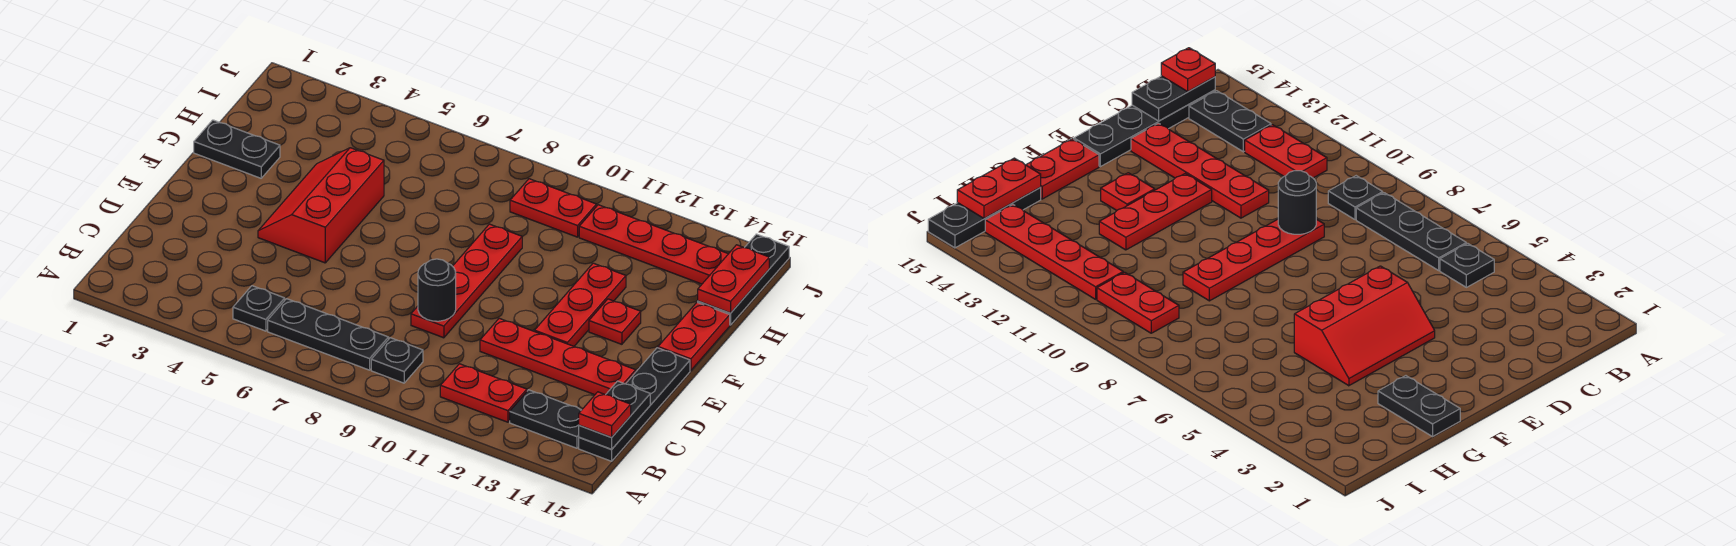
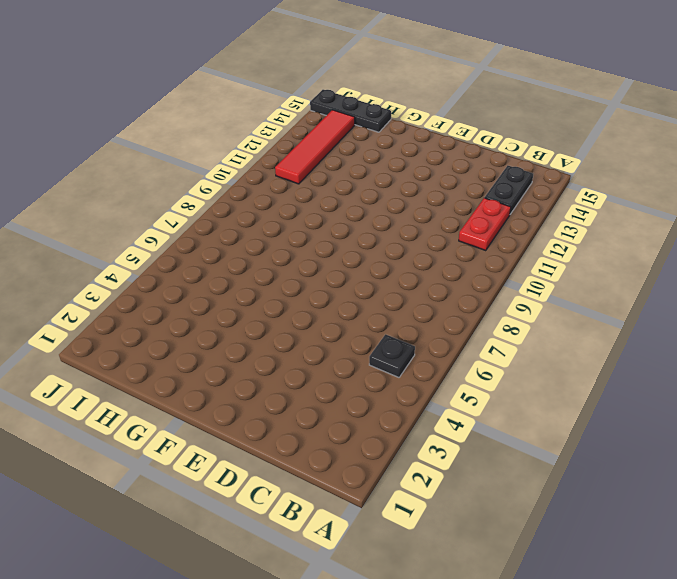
red tile I11:I14 level 1 -> red plate I11:I14 level 1
none -> black plate B6:B8 level 1
none -> black plate B9 level 1
none -> black plate B15:E15 level 1

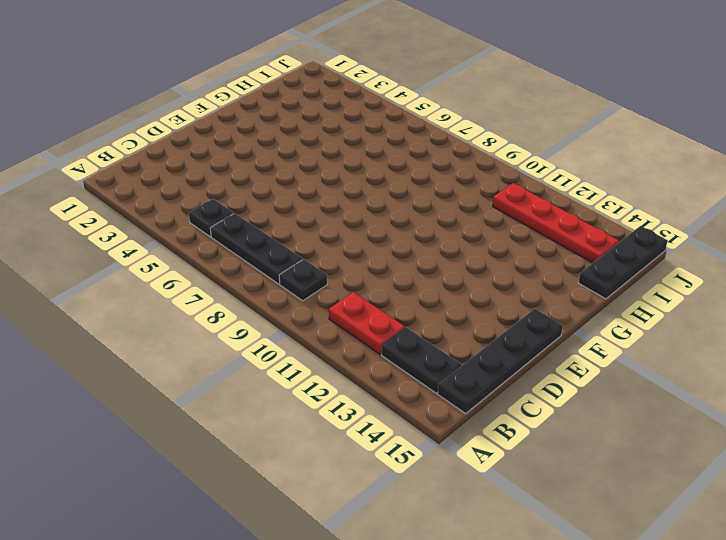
none -> red plate D9:G9 level 1
none -> red plate D11:D14 level 1
none -> red slope E4:G5 level 1 top 5

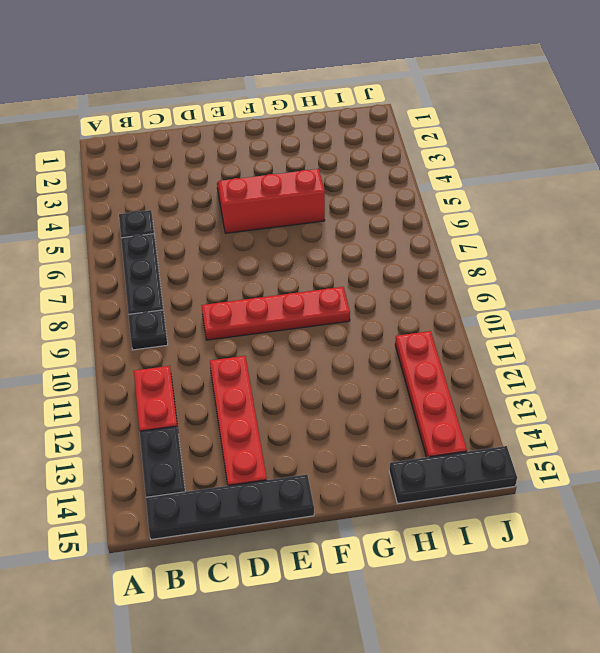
none -> red plate E12:G12 level 1
none -> red plate F13 level 1
none -> red plate F15:G15 level 1

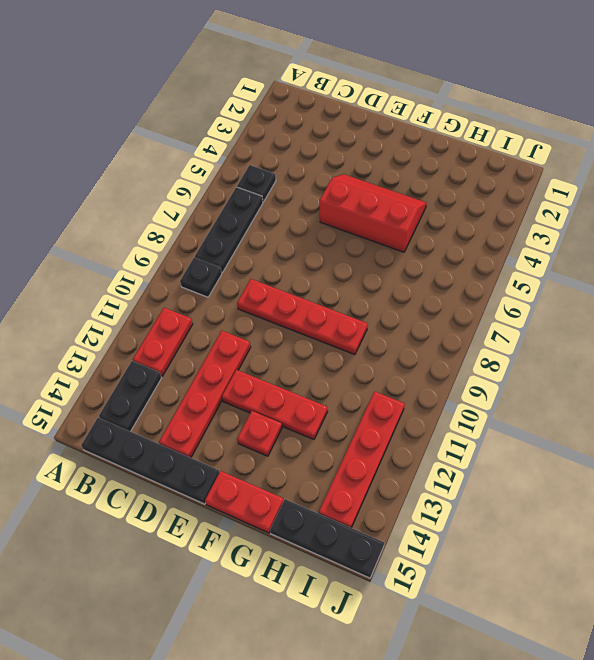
none -> black plate G1:G2 level 1
none -> red plate I9:I10 level 1
none -> black plate B15:C15 level 2

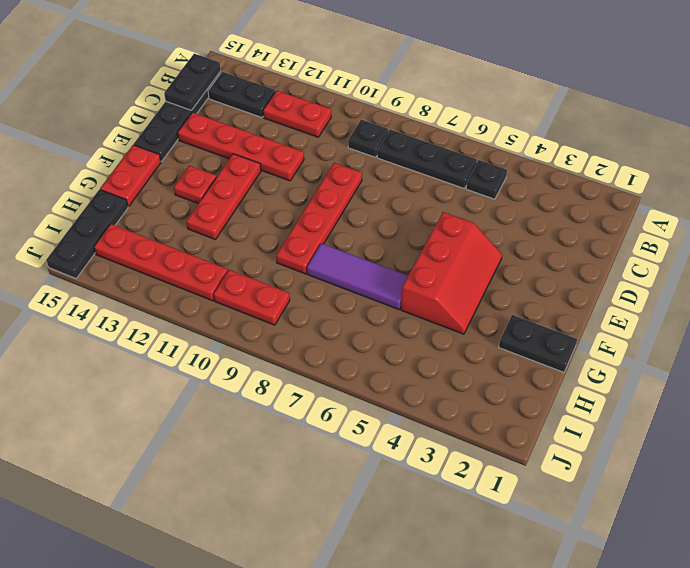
purple tile G6:G8 level 1 -> none
none -> black round brick D9 level 2
none -> red plate H15:I15 level 2
none -> red plate B15 level 3

